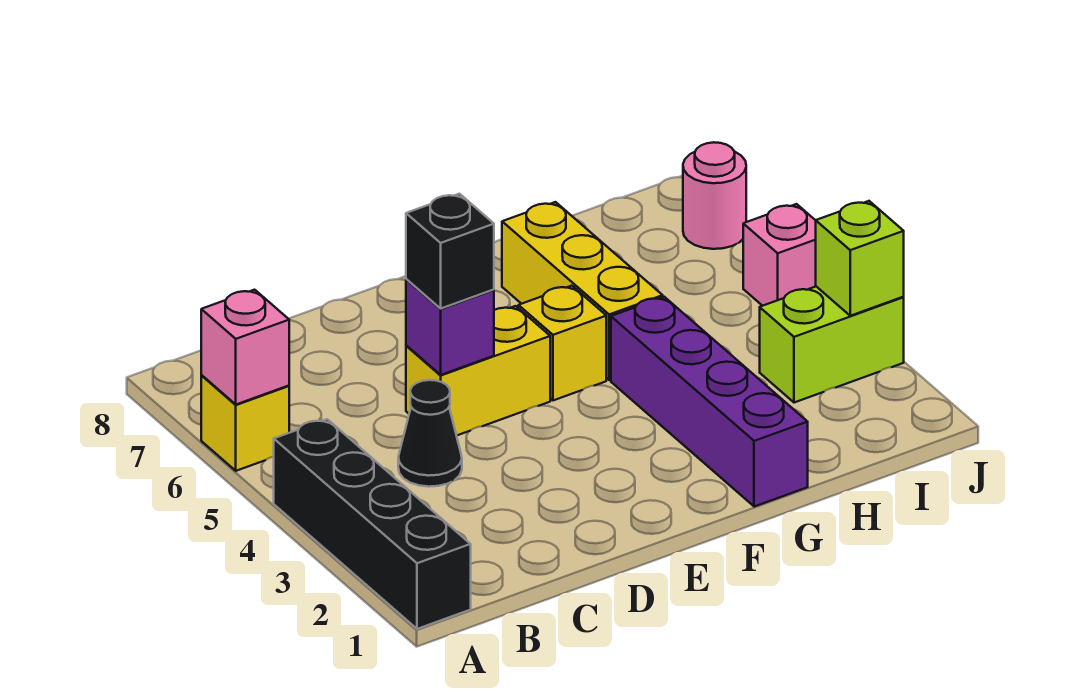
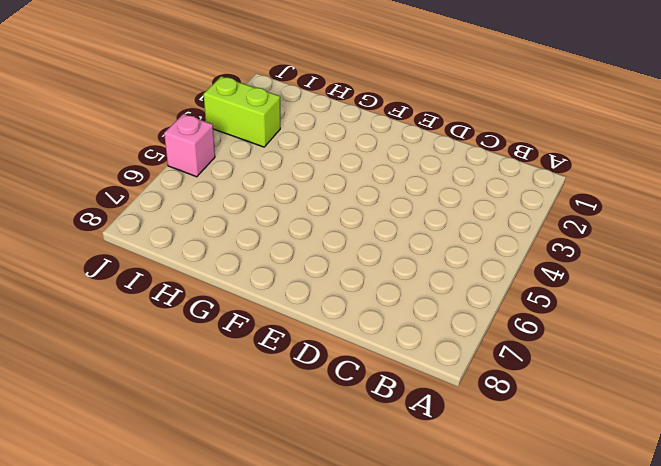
none -> black brick A1:A4 level 1
none -> yellow brick A6 level 1
none -> black cone C4 level 1

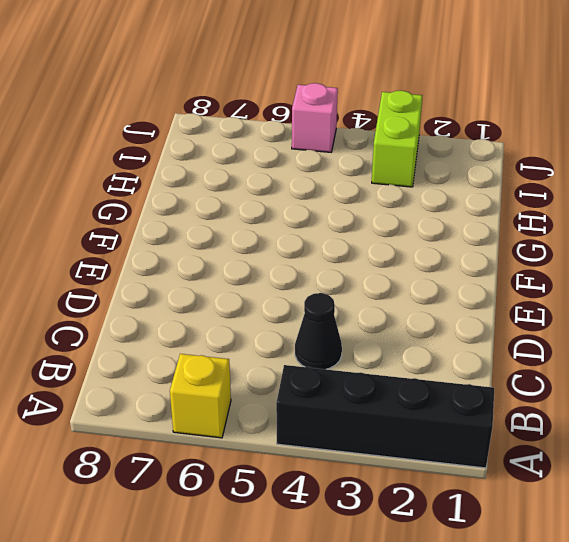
none -> yellow brick D5:E5 level 1
none -> yellow brick F5 level 1
none -> purple brick G1:G4 level 1

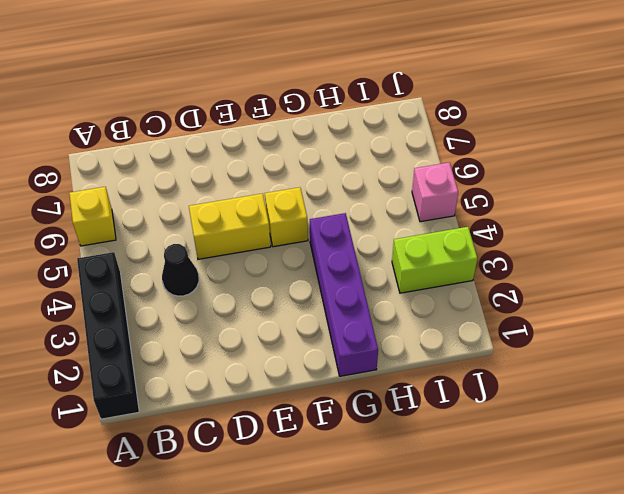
none -> yellow brick G5:G7 level 1
none -> pink round brick J7 level 1
none -> pink brick A6 level 2

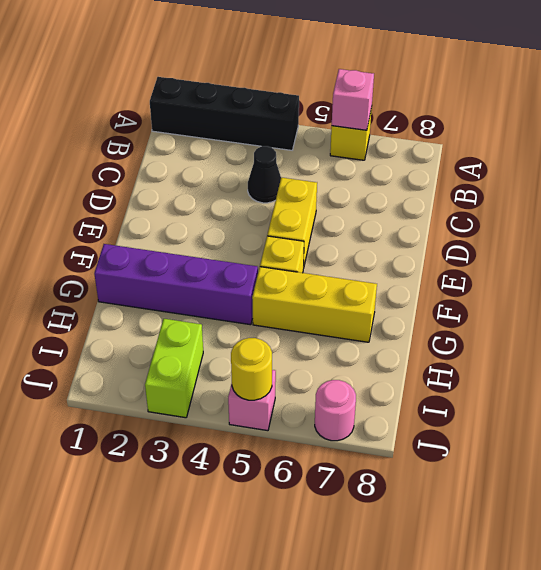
yellow round brick J5 level 2 -> none
none -> purple brick D5 level 2
none -> lime brick J3 level 2
none -> black brick D5 level 3

